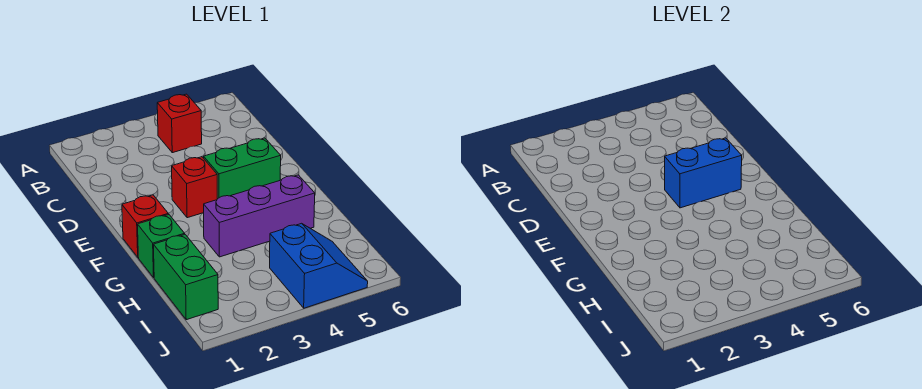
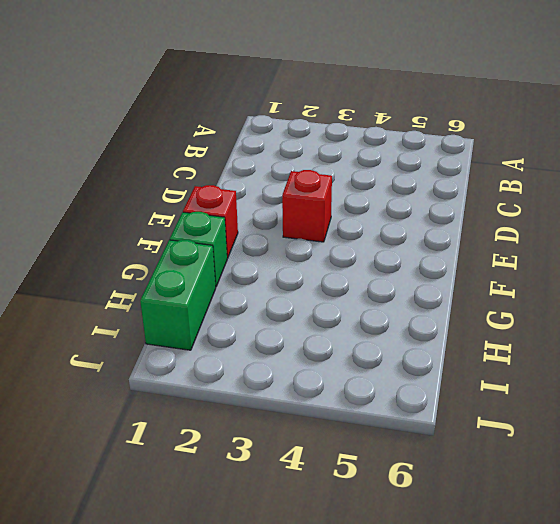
none -> red brick B4 level 1
none -> green brick E4:E5 level 1

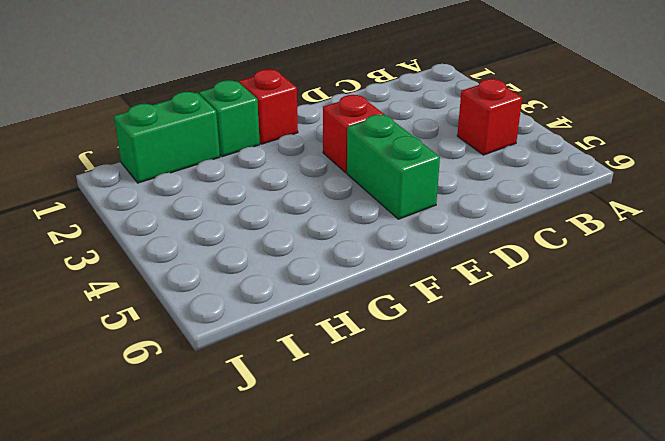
none -> purple brick G3:G5 level 1
none -> blue slope I4:J5 level 1 top 4

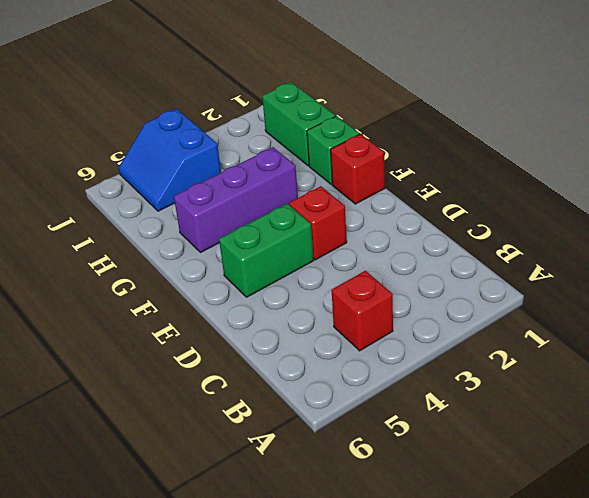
none -> blue brick E4:E5 level 2

